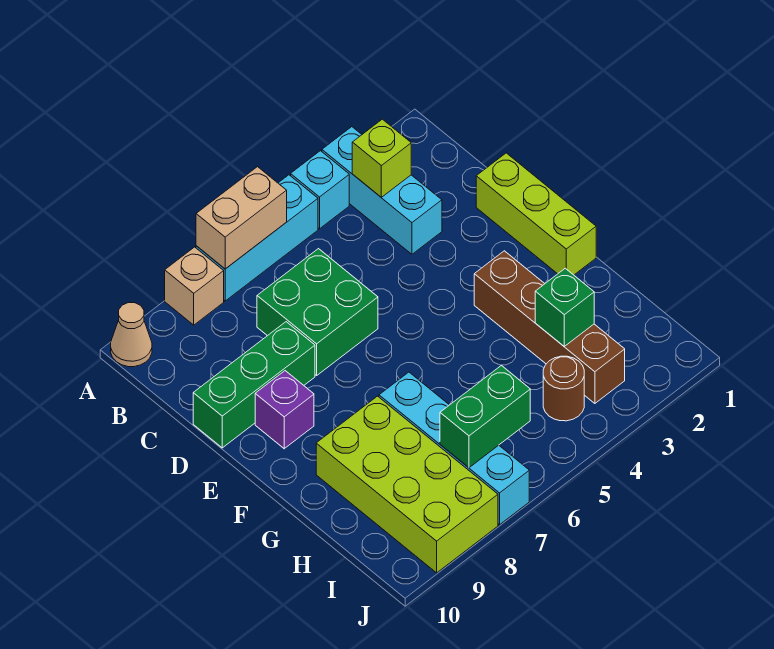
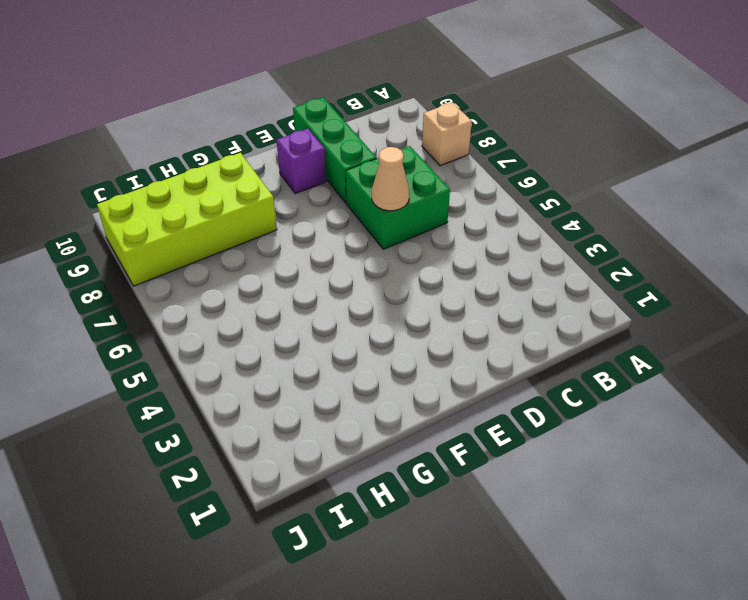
tan cone D6 level 2 -> tan cone A10 level 1
none -> cyan brick A3:C3 level 1
none -> cyan brick A4 level 1
none -> cyan brick A5:A7 level 1

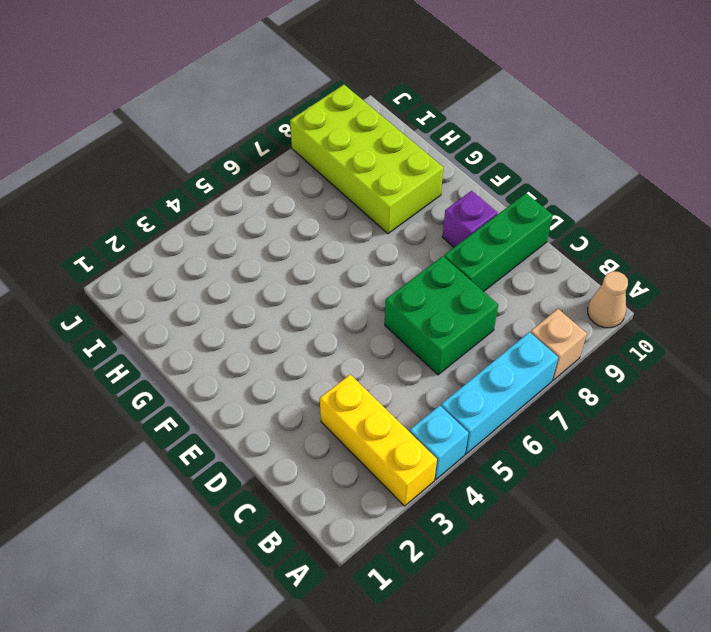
yellow brick A3:C3 level 1 -> cyan brick A3:C3 level 1
none -> lime brick D1:F1 level 1
none -> brown brick F3:I3 level 1
none -> cyan brick G7:J7 level 1

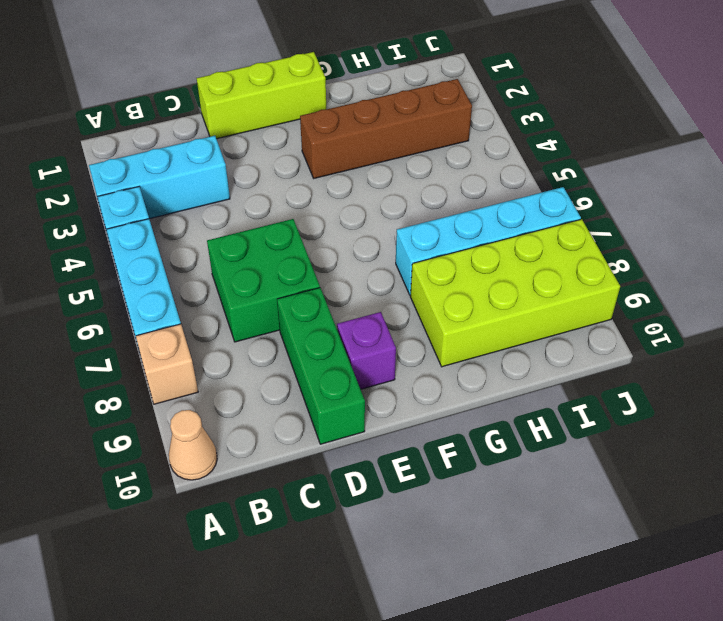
none -> brown round brick I4 level 1
none -> tan brick A6:A7 level 2
none -> lime brick B3 level 2

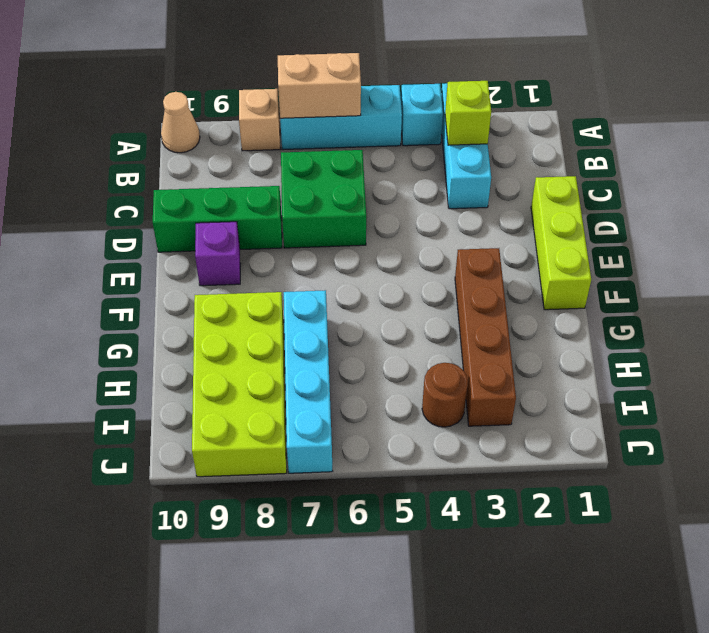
none -> green brick H3 level 2
none -> green brick I6:I7 level 2

